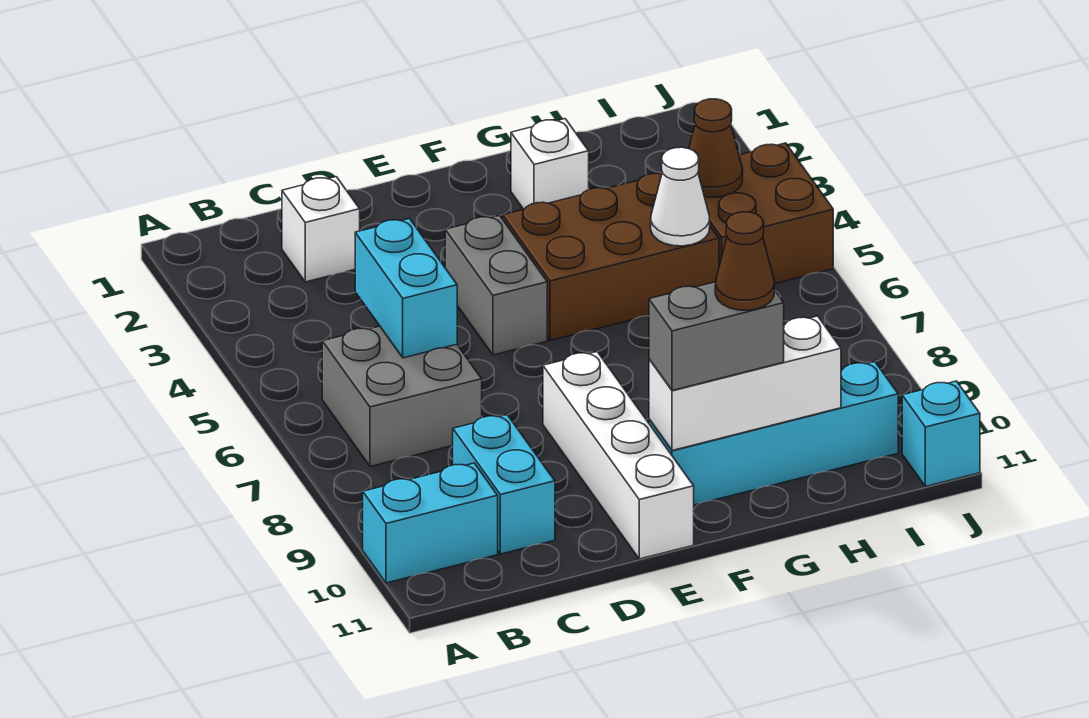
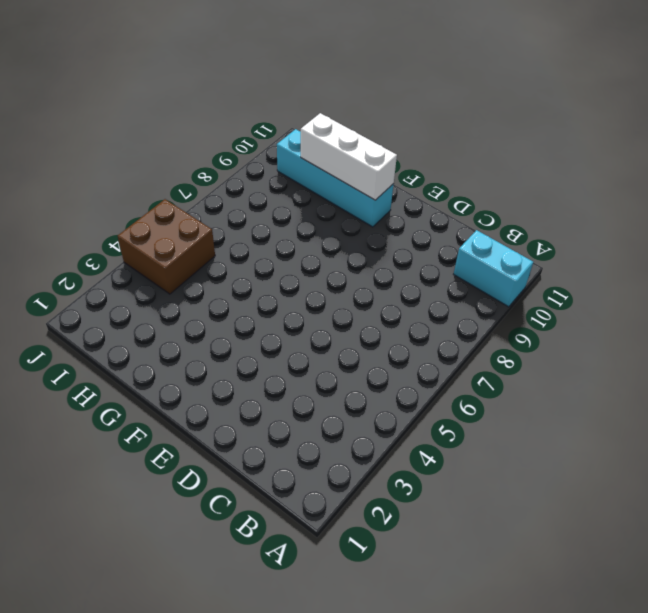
none -> grey brick B6:C7 level 1
none -> white brick C2 level 1
none -> cyan brick C9:C10 level 1

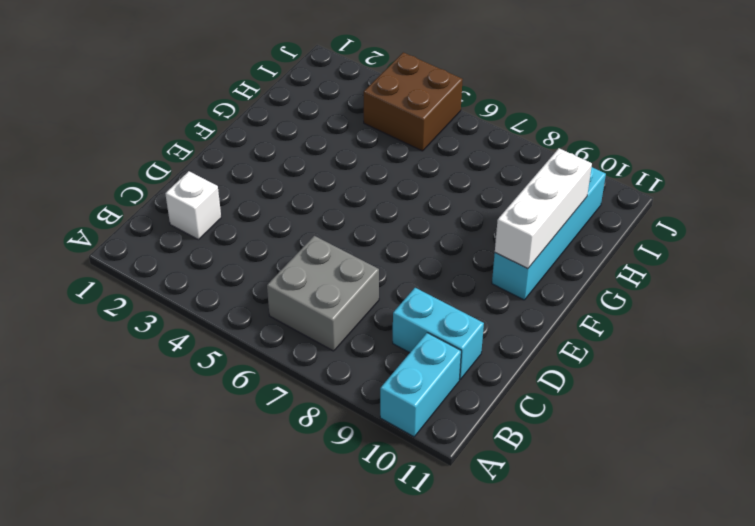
none -> grey brick E4:E5 level 1
none -> white brick E8:E11 level 1
none -> brown brick F4:H5 level 1

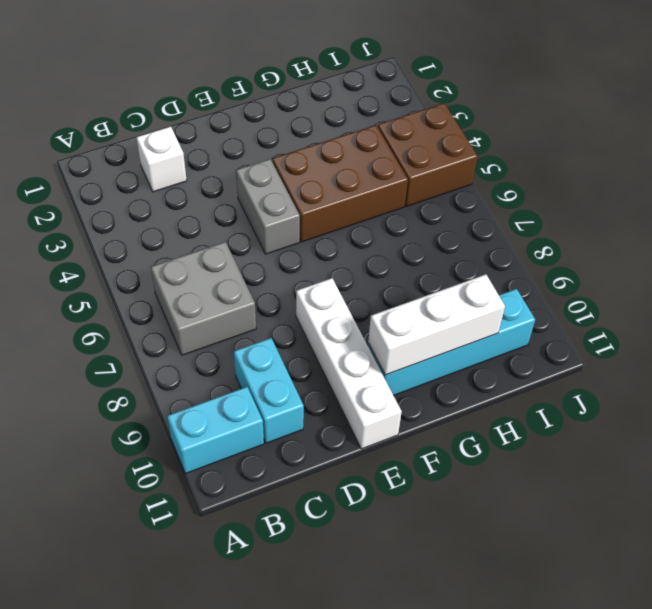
none -> white brick G2 level 1
none -> cyan brick J11 level 1
none -> cyan brick C5:C6 level 2

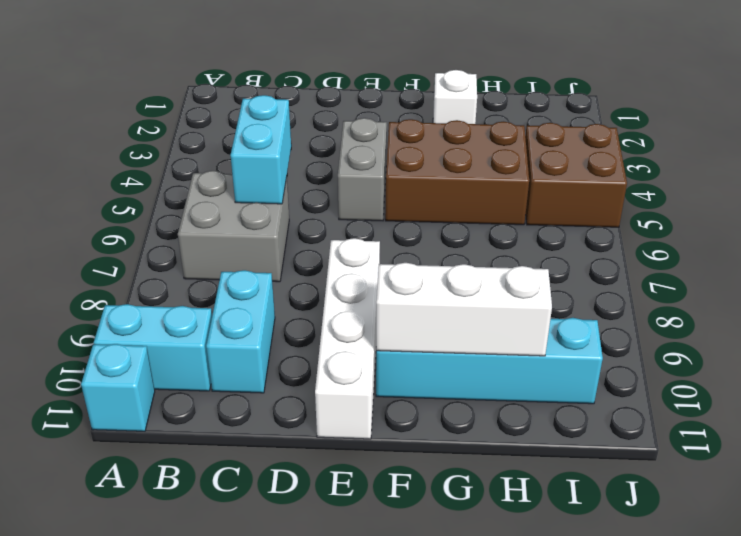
cyan brick A11 level 1 -> cyan brick J11 level 1
none -> white brick C2 level 1
none -> white cone H5 level 2
none -> brown cone I4 level 2

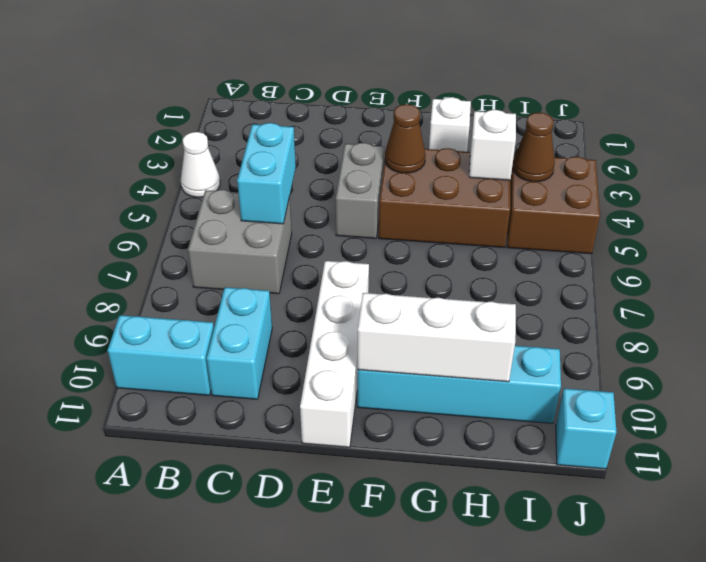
white cone A4 level 1 -> white cone H5 level 2
brown cone F4 level 2 -> brown cone G10 level 4
white brick H4 level 2 -> white brick C2 level 1
none -> grey brick F10:G10 level 3

